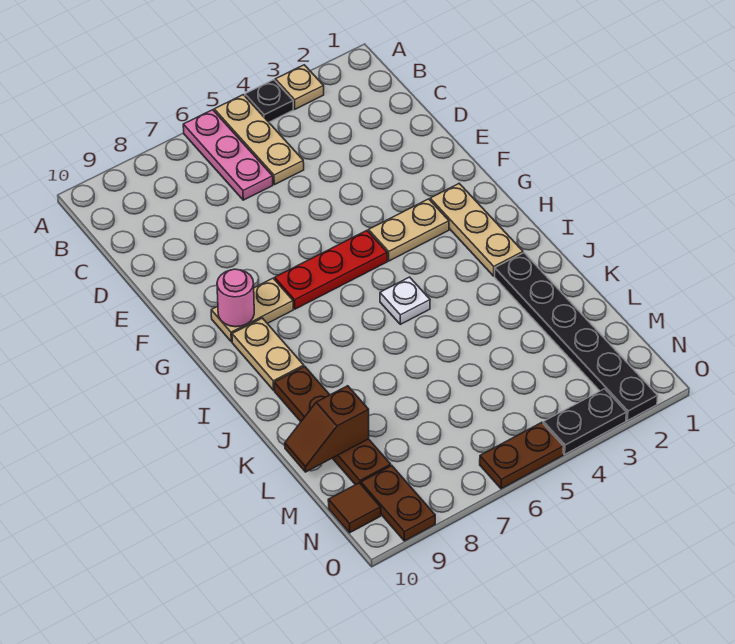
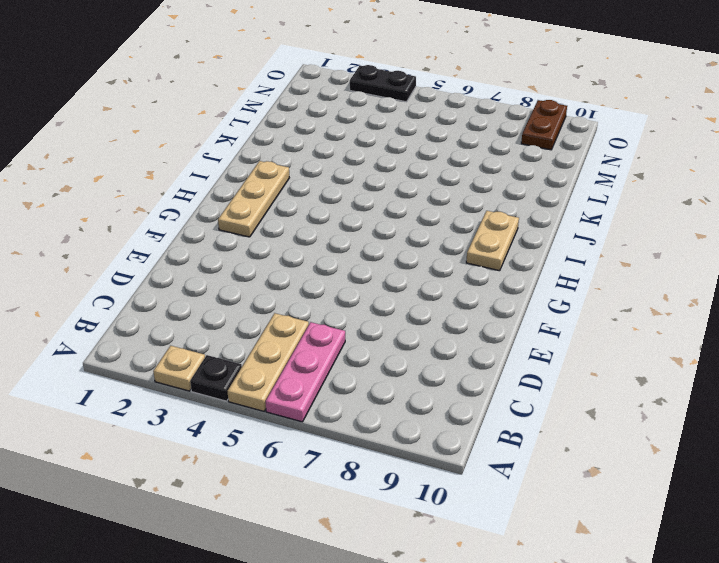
none -> tan plate G3:G4 level 1
none -> red plate G5:G7 level 1
none -> tan plate G8:G9 level 1

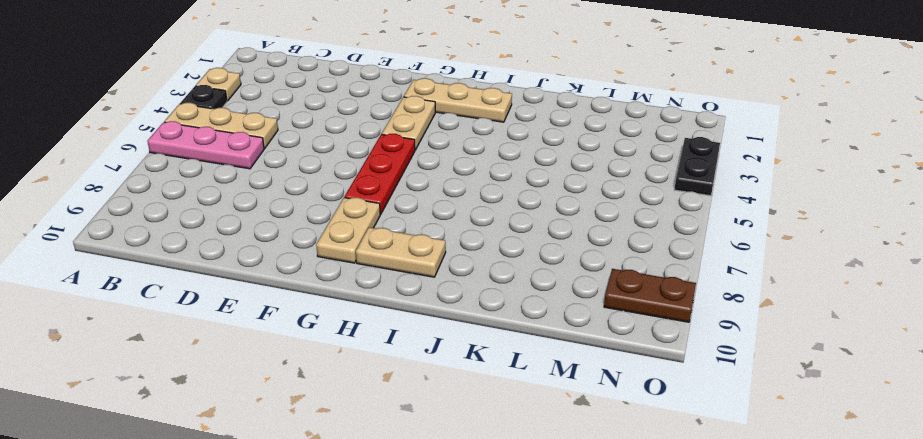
none -> white plate I5 level 1
none -> black plate J2:O2 level 1
none -> brown plate J9:M9 level 1

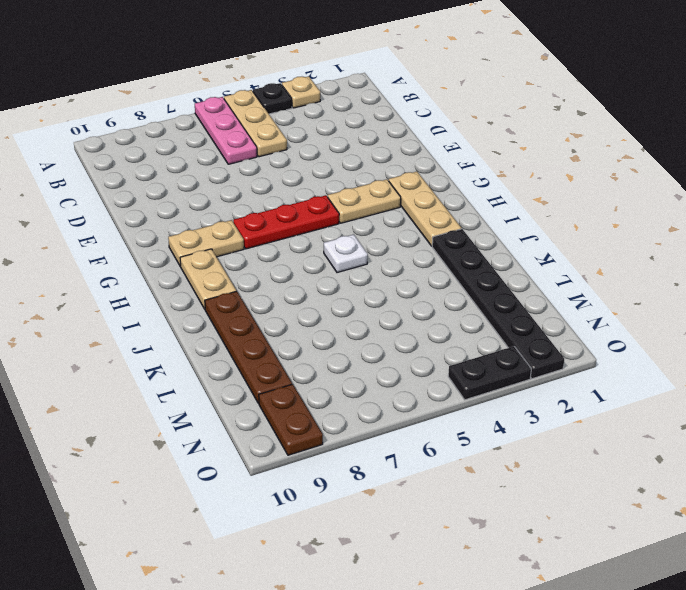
none -> brown tile N10 level 1
none -> brown plate O5:O6 level 1
none -> pink round brick G9 level 2

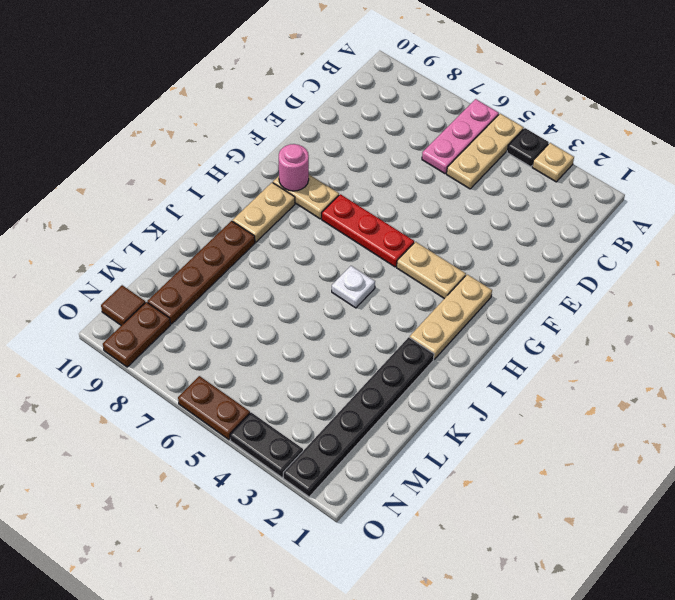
none -> brown slope L9:L10 level 2 top 9

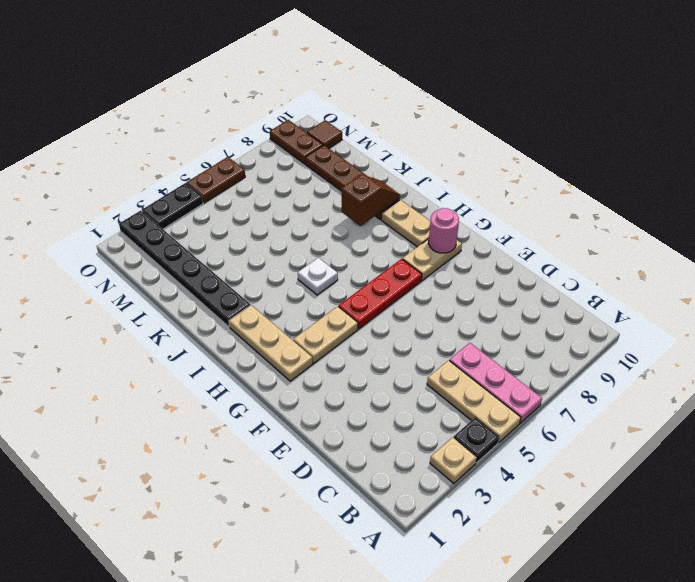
brown slope J8:J9 level 2 top 8 -> brown slope L9:L10 level 2 top 9

